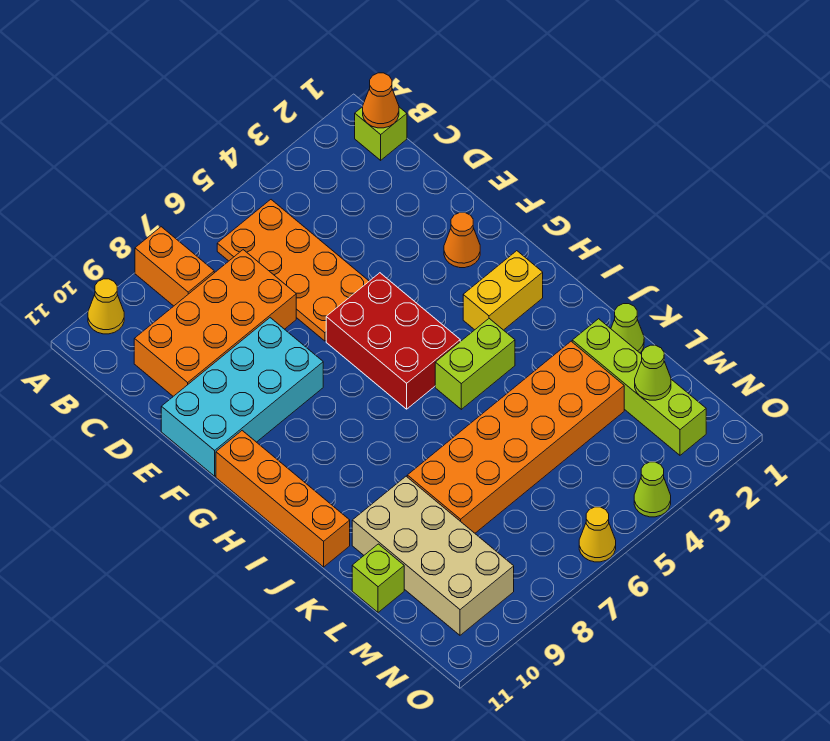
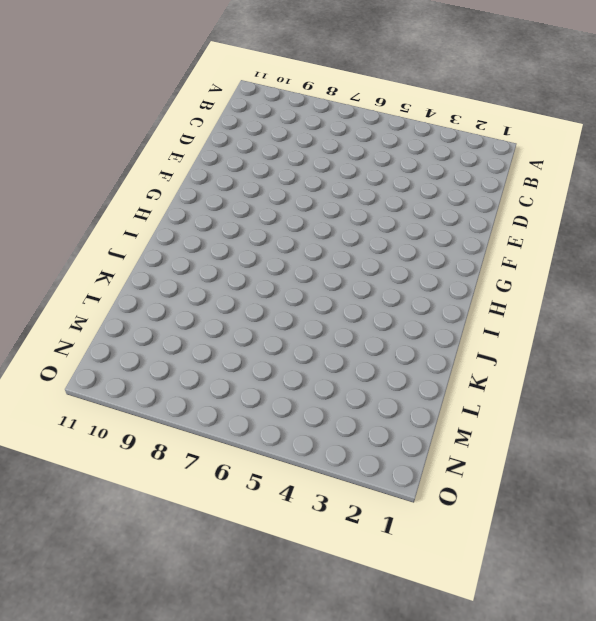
none -> orange brick A8:B8 level 1
none -> yellow cone A10 level 1
none -> lime brick B1 level 1

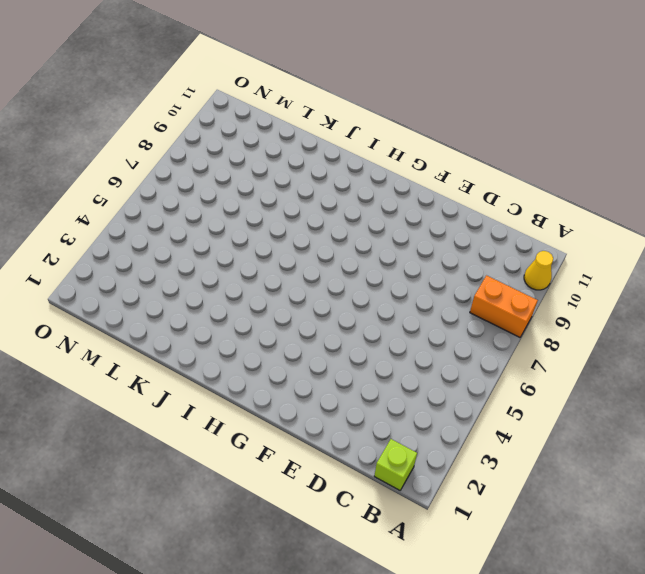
none -> orange plate B5:E6 level 1
none -> orange brick C7:D10 level 1
none -> cyan brick E8:F11 level 1

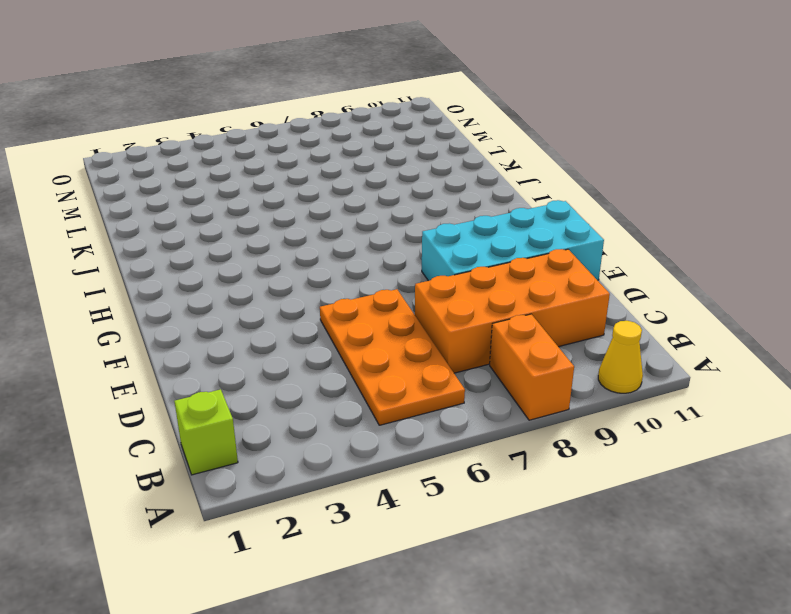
none -> orange cone F2 level 1
none -> red brick F5:H6 level 1
none -> orange brick G11:J11 level 1

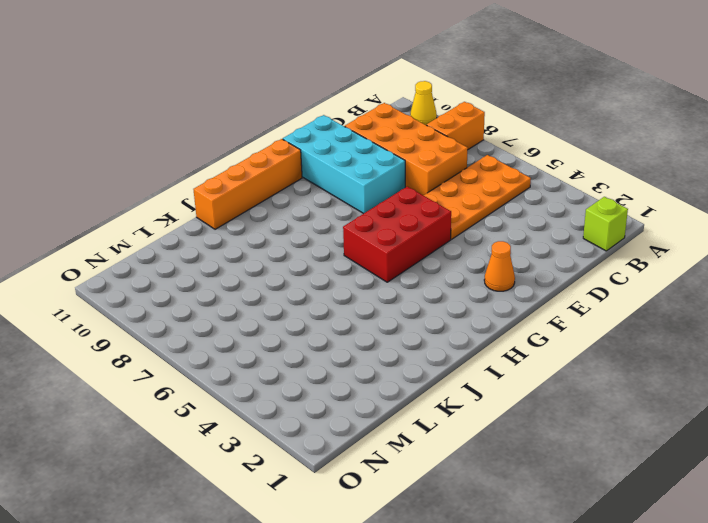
none -> yellow brick H2:H3 level 1
none -> lime brick I4:I5 level 1
none -> lime cone K1 level 1

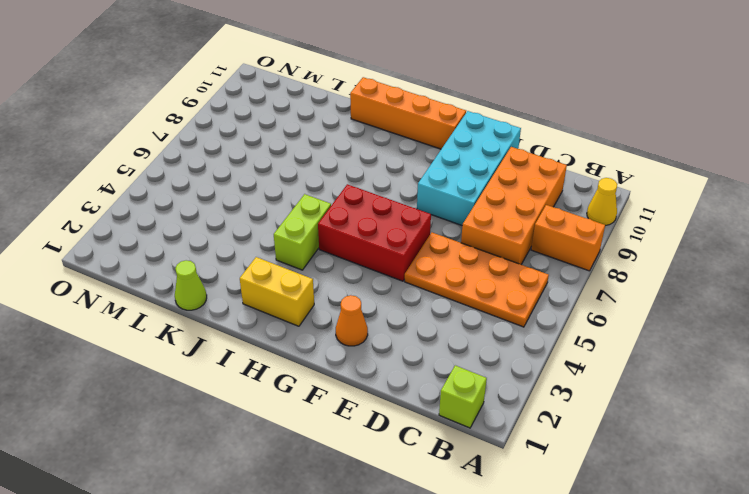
yellow brick H2:I2 level 1 -> yellow brick H2:H3 level 1
none -> lime brick K2:N2 level 1
none -> orange brick K3:L8 level 1
none -> tan brick K9:N10 level 1

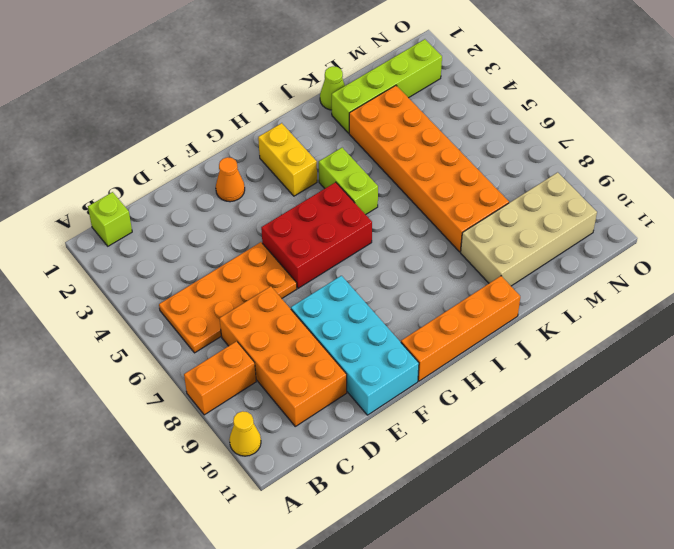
none -> lime brick L11 level 1
none -> lime cone O4 level 1
none -> yellow cone O6 level 1

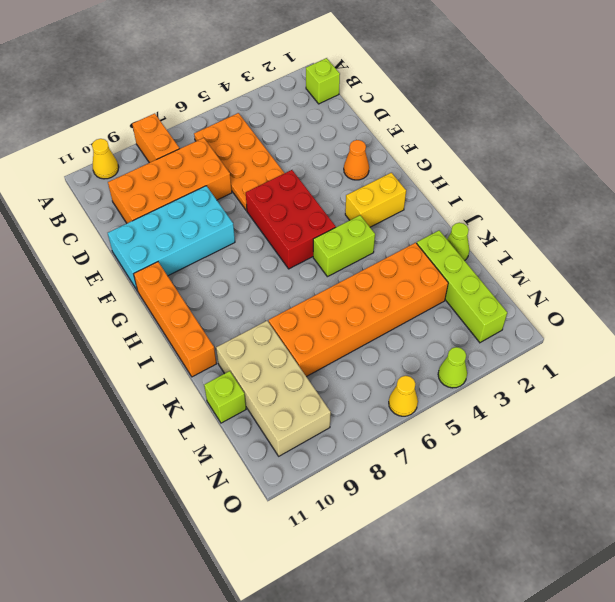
none -> orange cone B1 level 2
none -> lime cone M2 level 2

